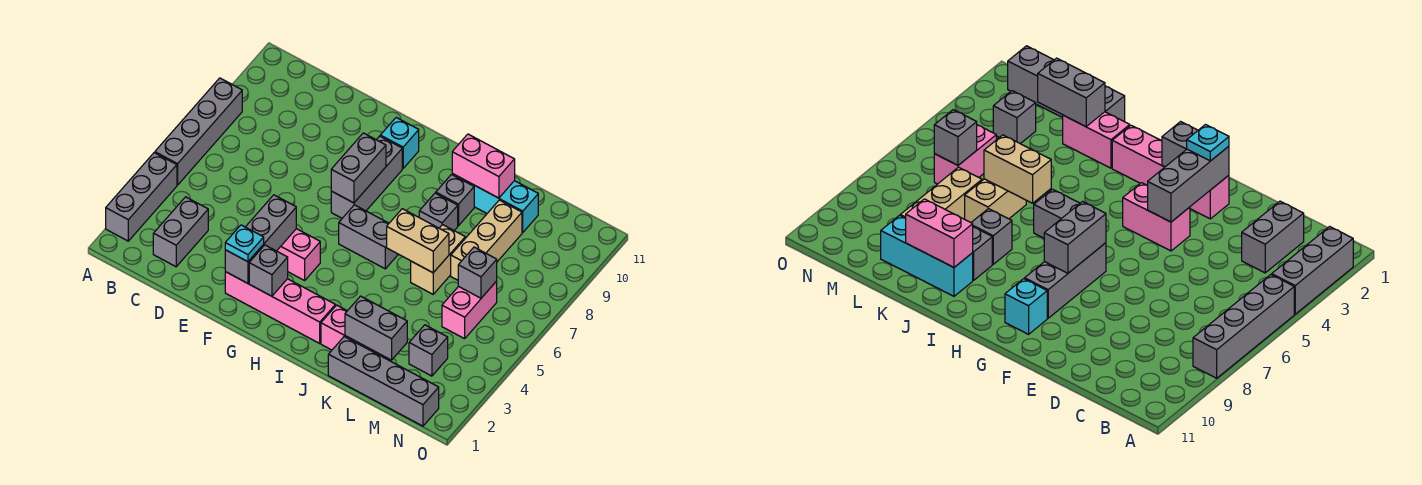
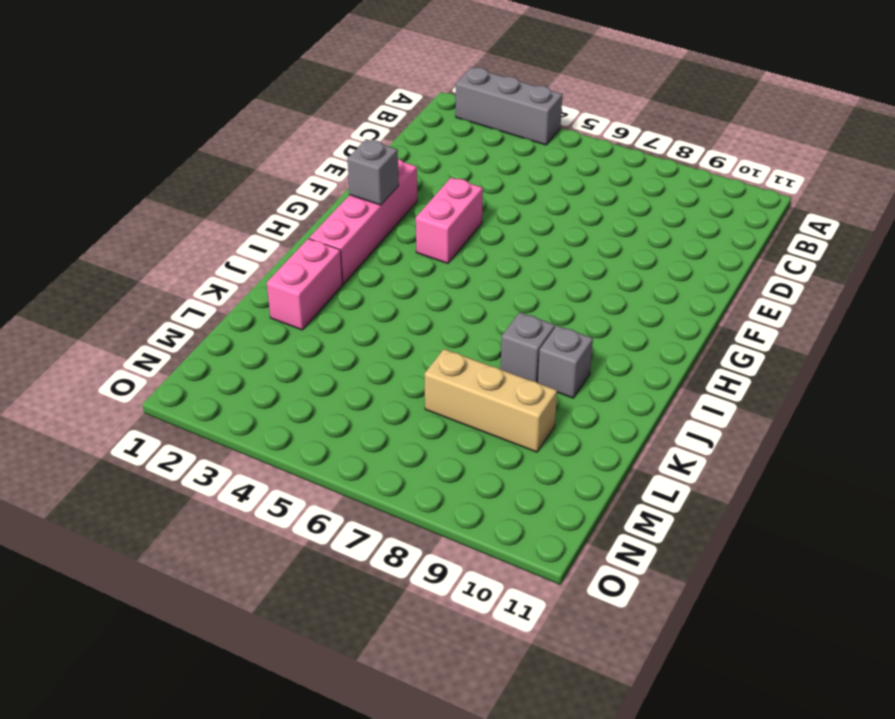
none -> grey brick A5:A8 level 1
none -> grey brick C2:C3 level 1
none -> grey brick G7:G9 level 1

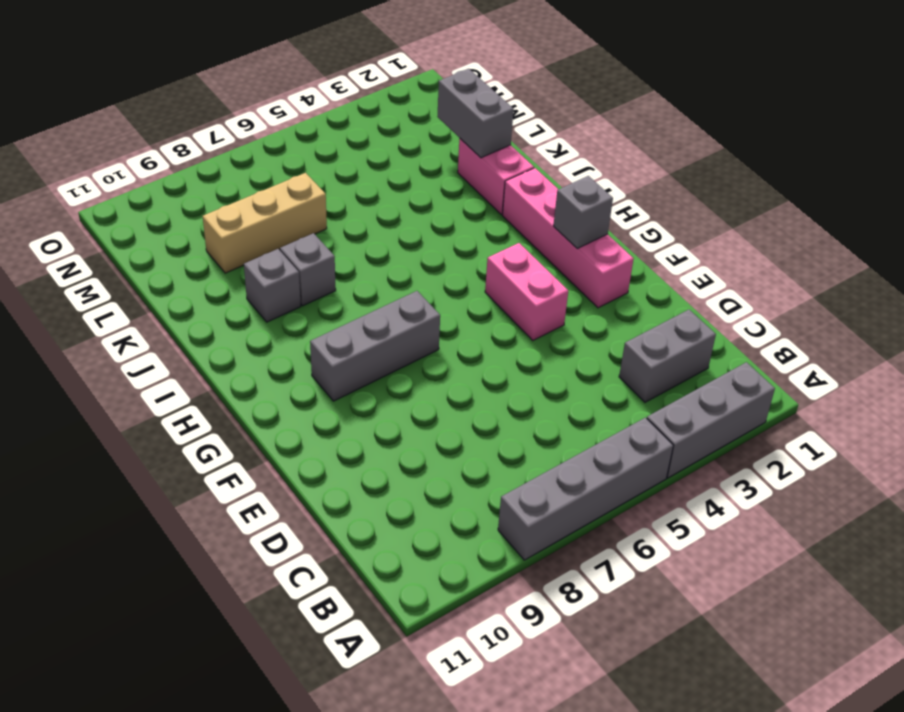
none -> cyan brick G10 level 1
none -> grey brick H6:I6 level 1
none -> cyan brick J10:L10 level 1

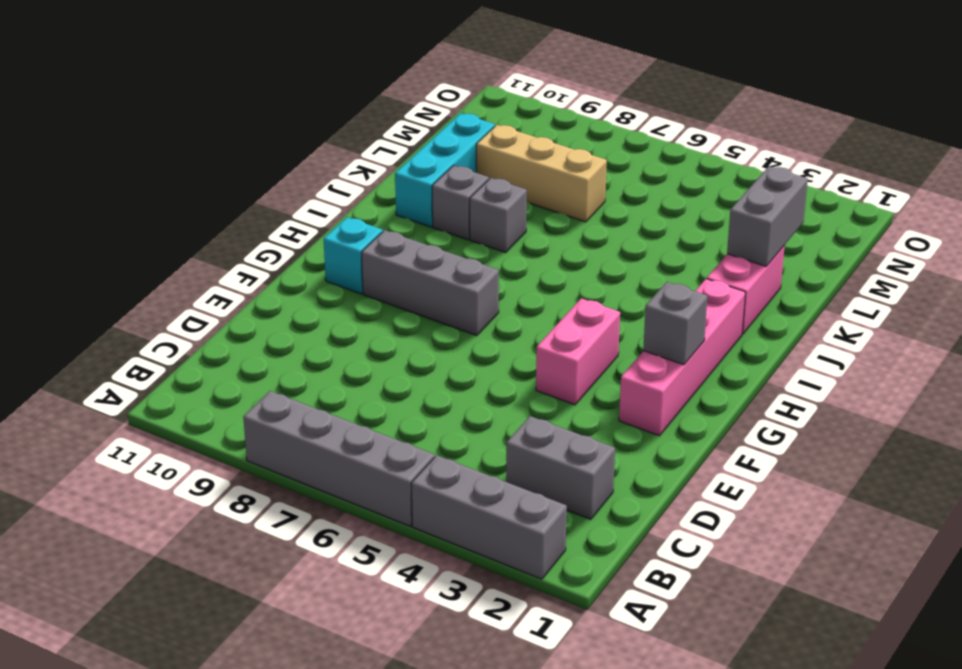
none -> grey brick H6:I6 level 1
none -> grey brick K1:N1 level 1
none -> tan brick K6:K7 level 1

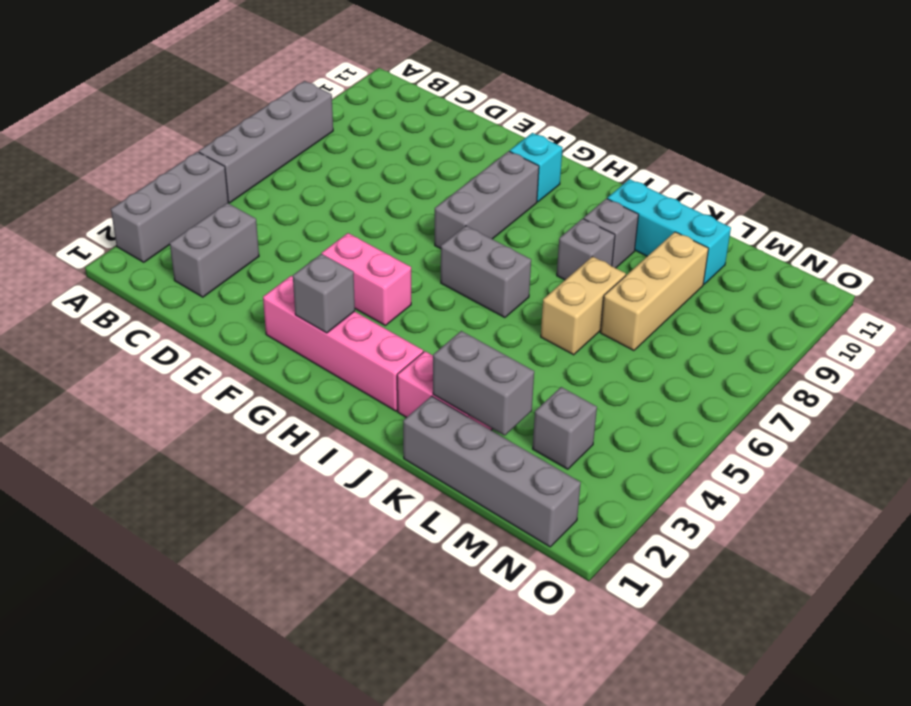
none -> pink brick M5:M6 level 1
none -> grey brick F2:F4 level 2
none -> grey brick G7:G8 level 2

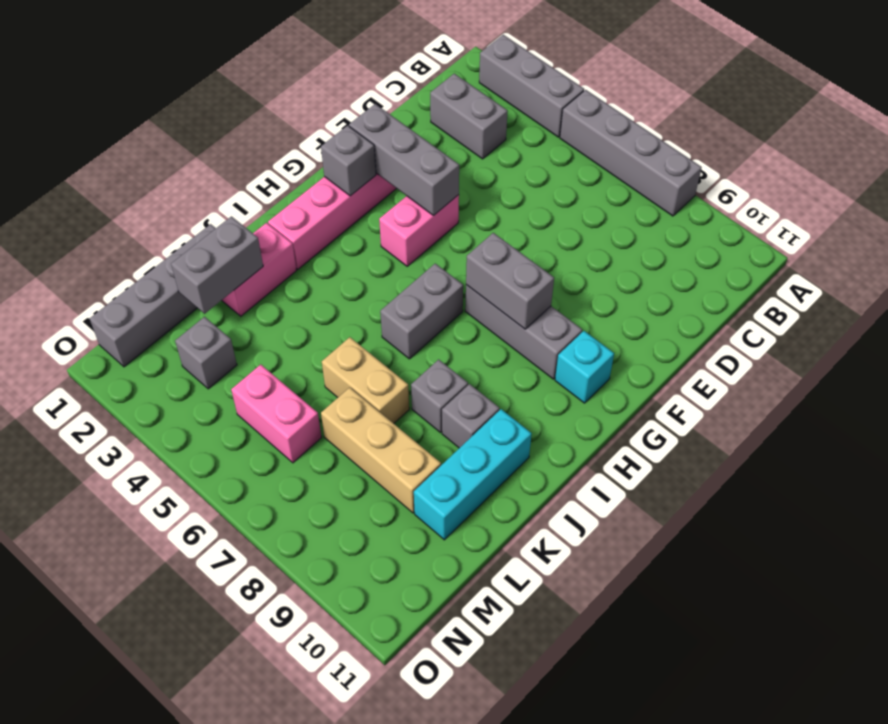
none -> tan brick J6:K6 level 2
none -> pink brick J10:K10 level 2
none -> grey brick M6 level 2

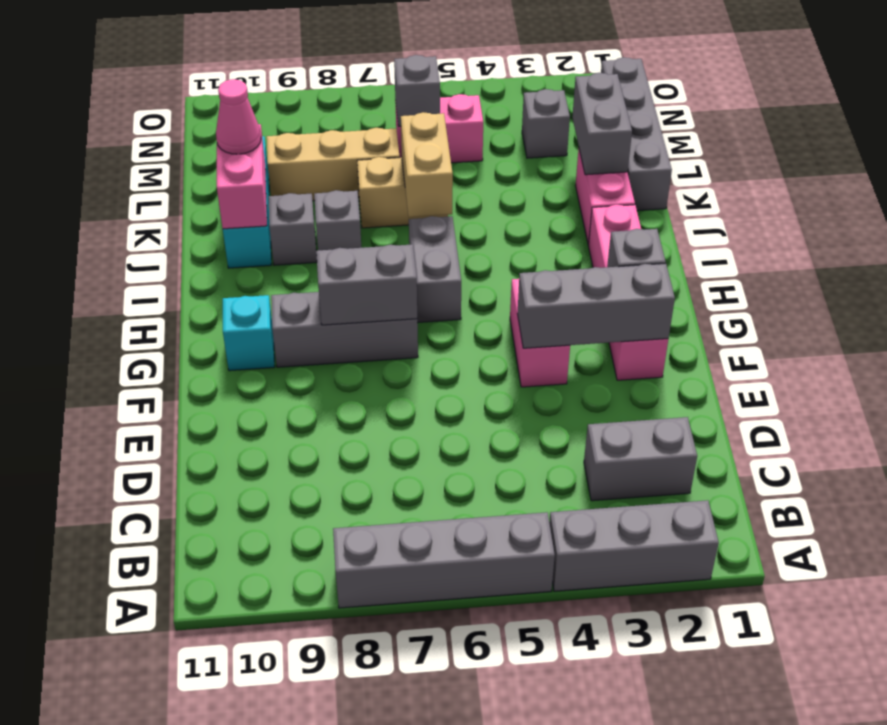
pink cone K10 level 3 -> none
none -> cyan plate F2 level 3

